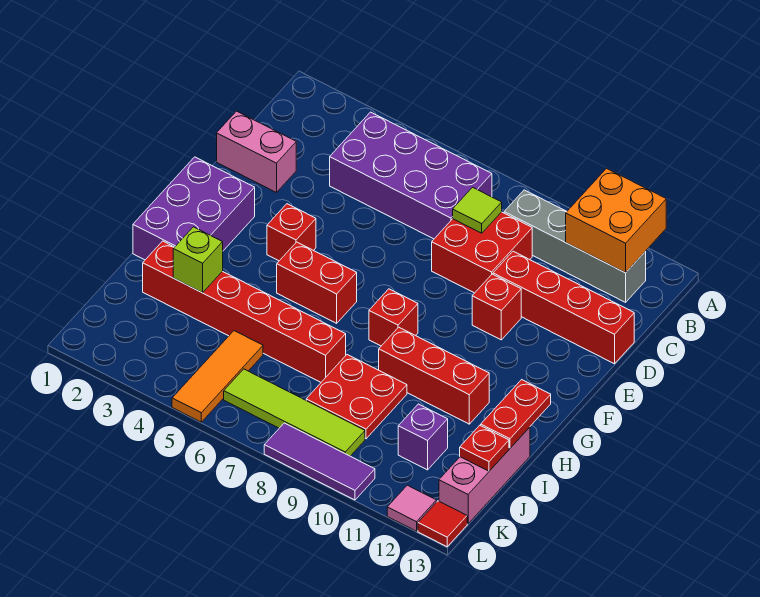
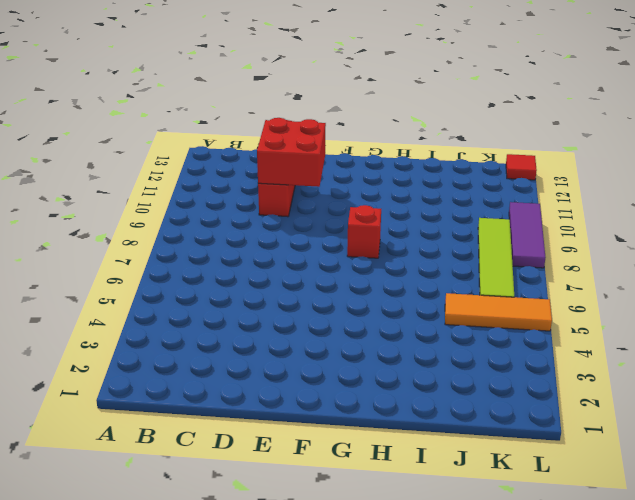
red brick D10:E11 level 2 -> red brick C8:D9 level 1
none -> purple brick B4:C7 level 1
none -> grey brick B9:B12 level 1
none -> pink brick D1:D2 level 1

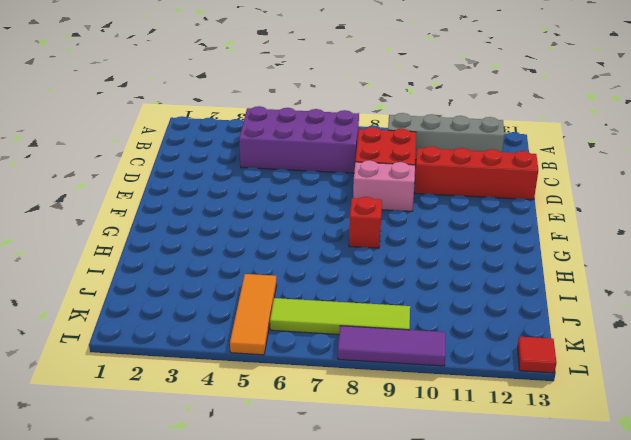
pink brick E8:E9 level 1 -> pink brick D1:D2 level 1
none -> red brick E10 level 1
none -> purple brick F1:H2 level 1
none -> red brick F4 level 1

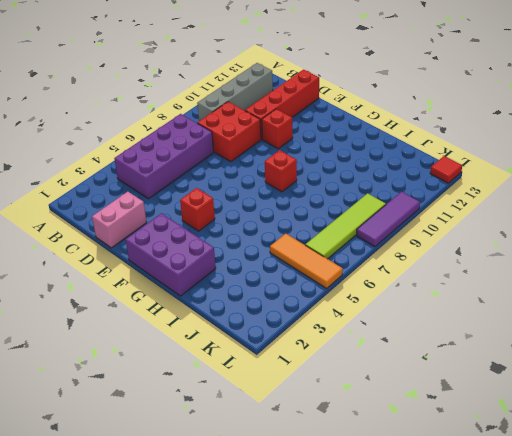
none -> red brick G5:G6 level 1
none -> red brick H9:H11 level 1
none -> red brick I2:I7 level 1

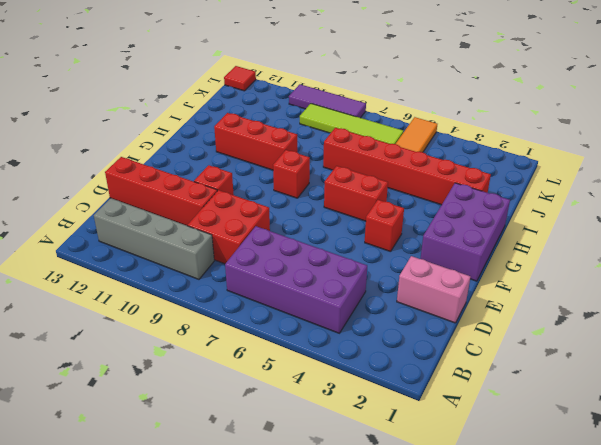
none -> red plate I8:J9 level 1
none -> pink brick I13:K13 level 1
none -> purple brick J11 level 1

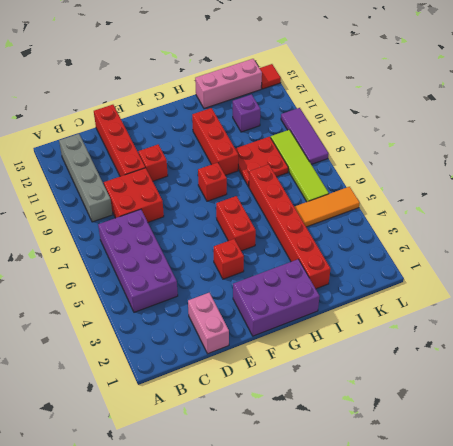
none -> pink tile L12 level 1
none -> orange brick A11:B12 level 2
none -> lime tile C8 level 2

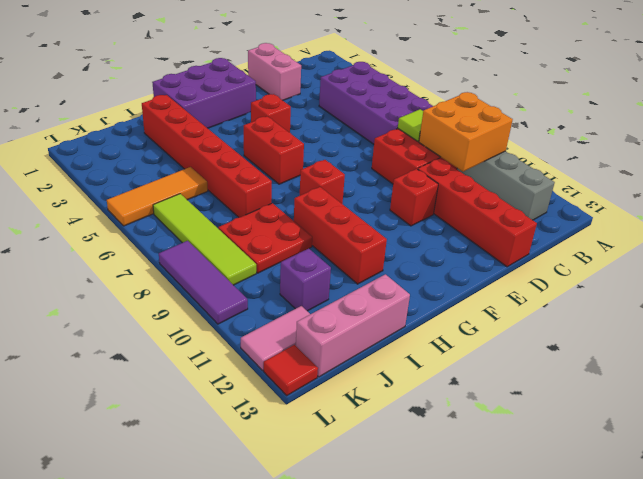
orange brick B9:C10 level 2 -> orange brick A11:B12 level 2
pink tile K12:L12 level 1 -> pink tile L12 level 1
none -> red plate H13:I13 level 2
none -> lime brick I3 level 2
none -> red plate J13 level 2

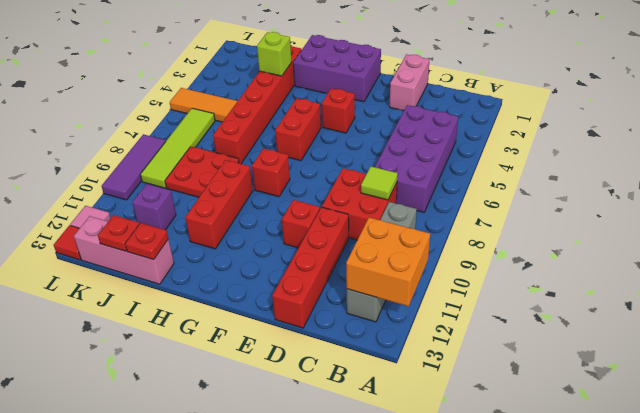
red plate I13 level 2 -> red plate H13:I13 level 2

